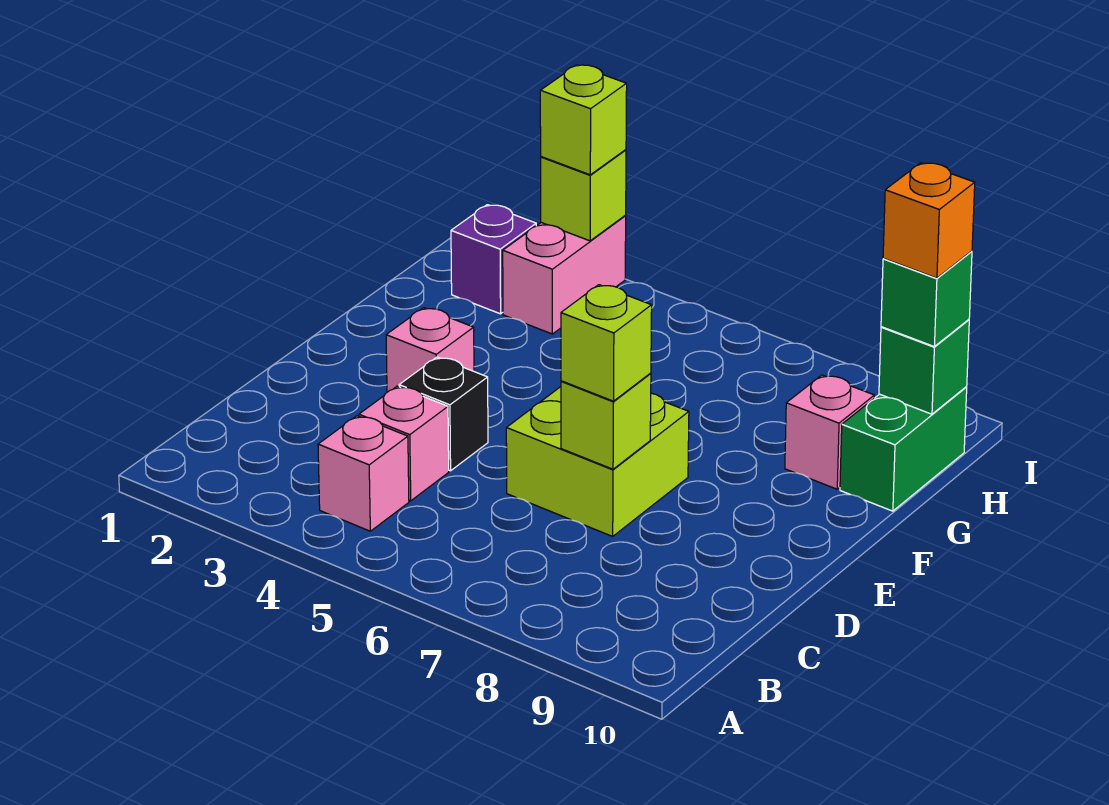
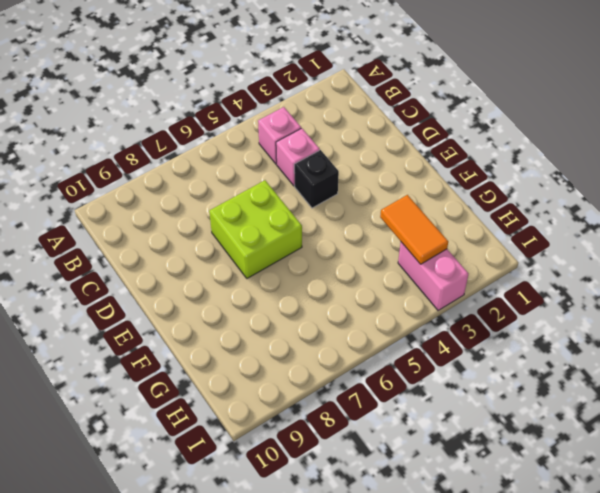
orange tile G3:H3 level 2 -> none
none -> pink brick E3 level 1
none -> pink brick G9 level 1
none -> green brick G10:H10 level 1

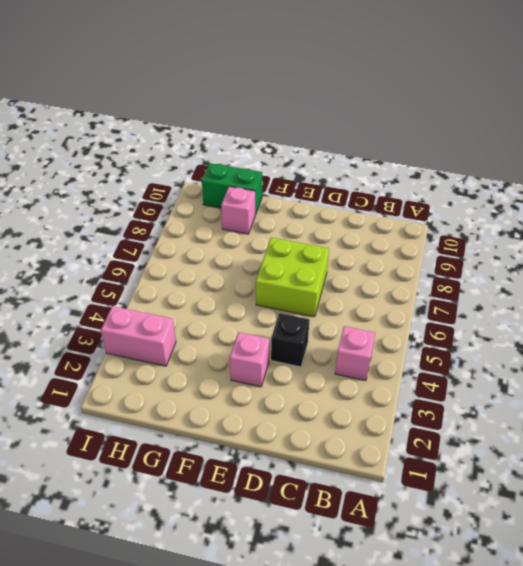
none -> pink brick C4 level 1
none -> purple brick H2 level 1
none -> lime brick D7 level 2

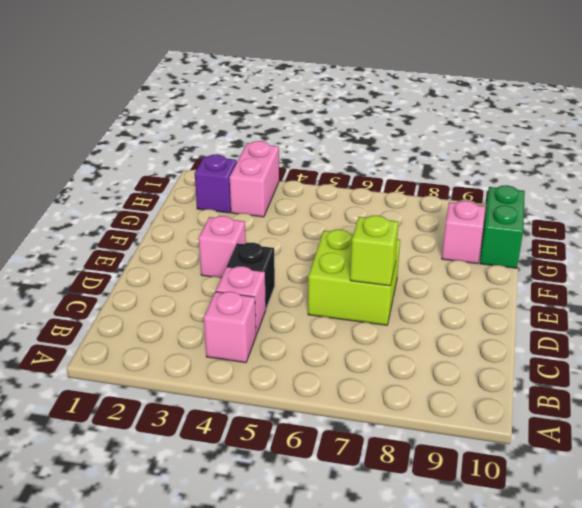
none -> green brick H10 level 2
none -> lime brick I3 level 2
none -> lime brick D7 level 3

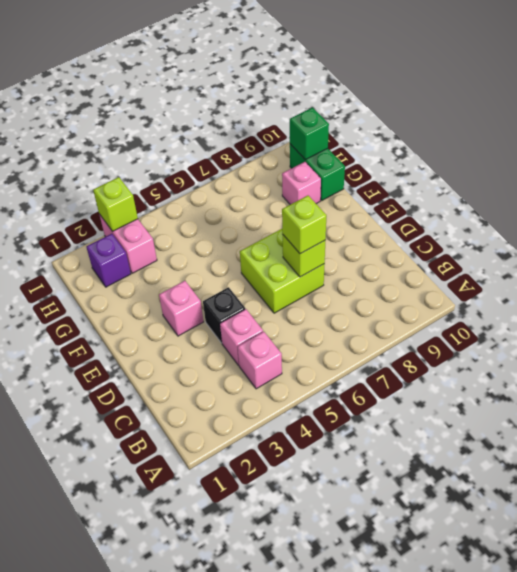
none -> green brick H10 level 3
none -> lime brick I3 level 3
none -> orange brick H10 level 4

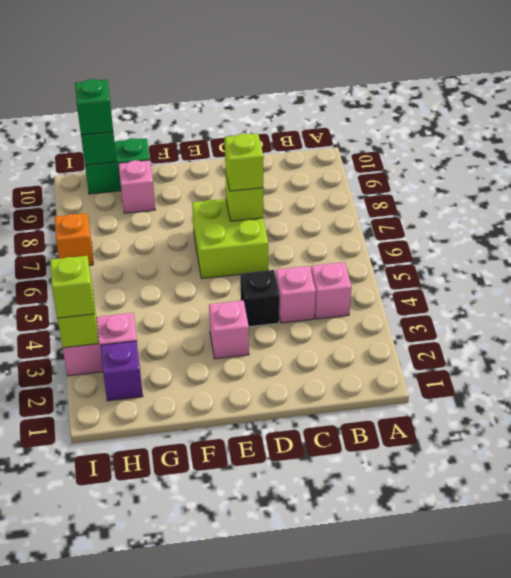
orange brick I7 level 1 -> orange brick H10 level 4

